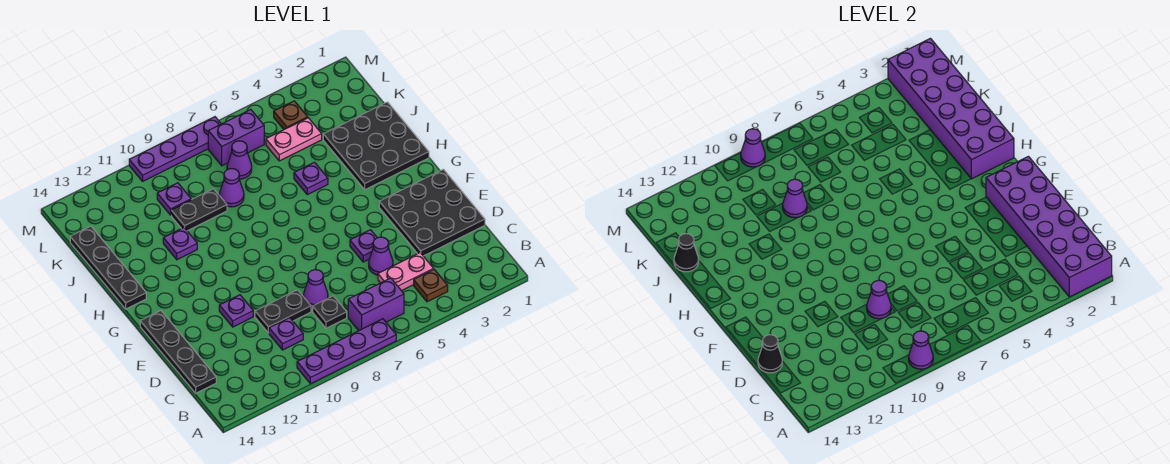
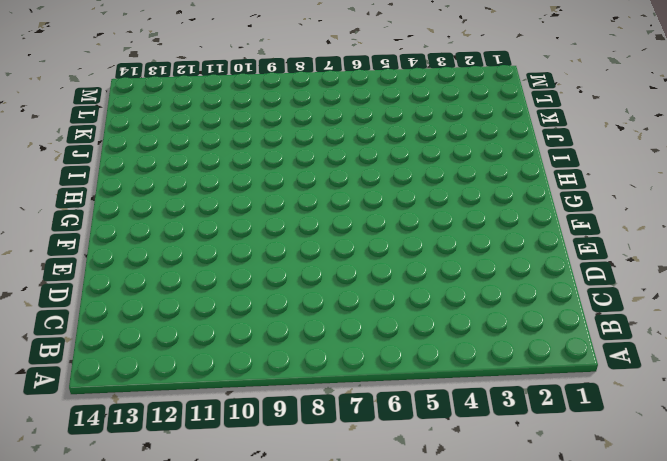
none -> purple plate A7:A10 level 1
none -> brown plate B4 level 1
none -> purple brick B6:B7 level 1
none -> pink plate C4:C5 level 1

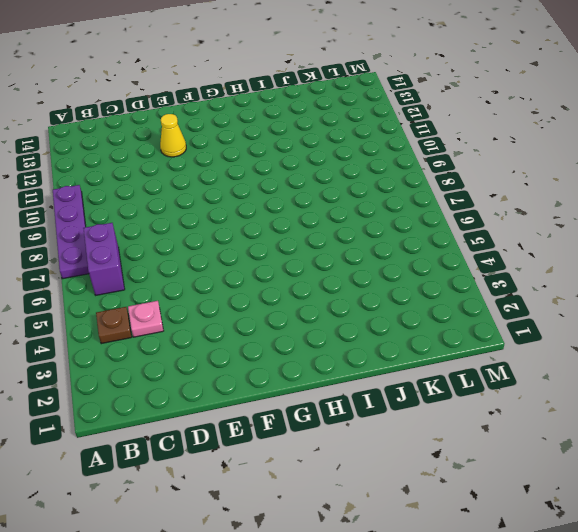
pink plate C4 level 1 -> pink plate C4:C5 level 1
yellow cone E12 level 1 -> none
none -> black plate C8 level 1
none -> purple plate C10 level 1
none -> black plate C14:F14 level 1
none -> black plate D1:F3 level 1

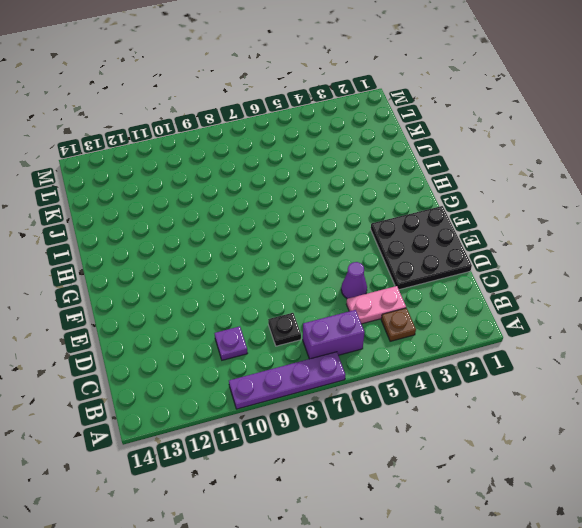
none -> black plate C14:F14 level 1
none -> purple cone D8 level 1
none -> black plate D9:D10 level 1
none -> purple plate E5 level 1

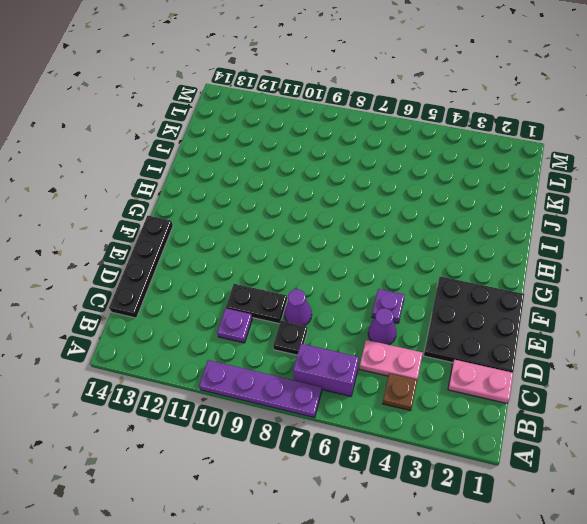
pink plate C1:C2 level 1 -> pink plate K4:K5 level 1
none -> purple plate E11 level 1
none -> black plate H1:J3 level 1
none -> black plate H14:K14 level 1
none -> purple plate I5 level 1

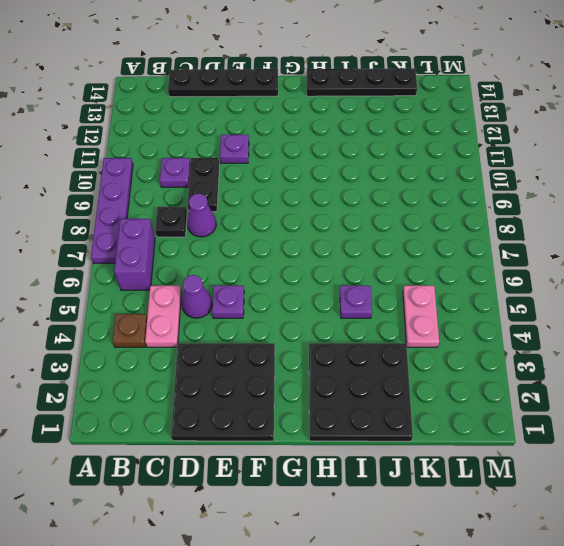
none -> purple plate I11 level 1
none -> purple cone J8 level 1
none -> black plate J9:J10 level 1
none -> purple cone K7 level 1

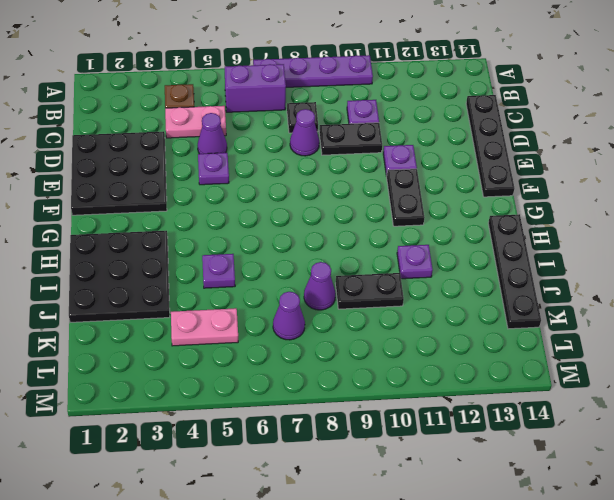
black plate F11:G11 level 1 -> none
none -> purple plate K10 level 1
none -> brown plate L4 level 1
none -> purple brick L6:L7 level 1
none -> purple plate M7:M10 level 1

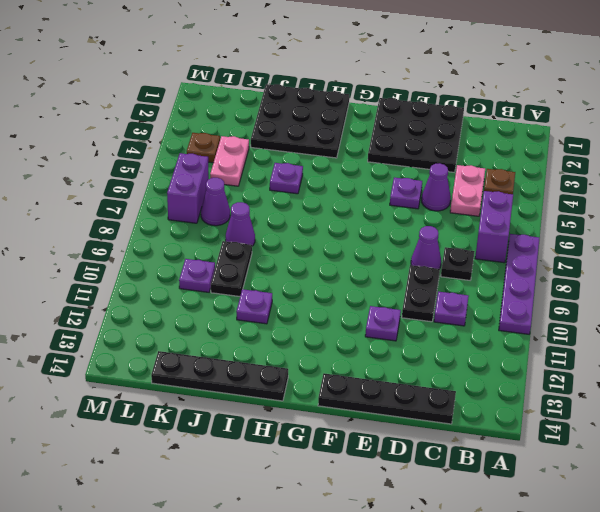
none -> purple plate M7:M10 level 1
none -> purple brick A1:F2 level 2
none -> purple cone A9 level 2
none -> purple cone D9 level 2

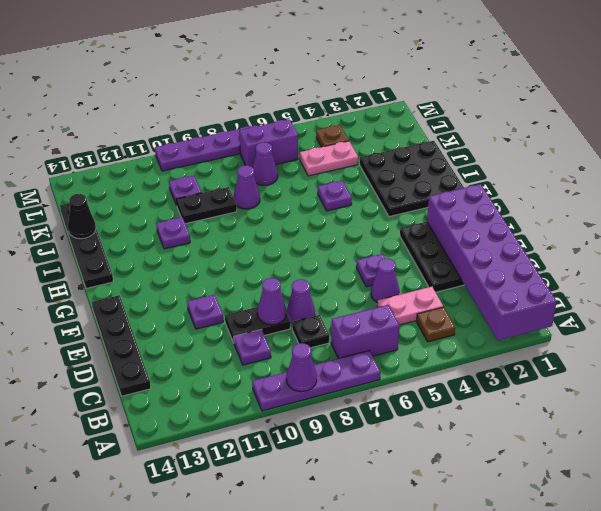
none -> black cone D14 level 2
none -> purple brick H1:M2 level 2
none -> purple cone J9 level 2
none -> purple cone M9 level 2

